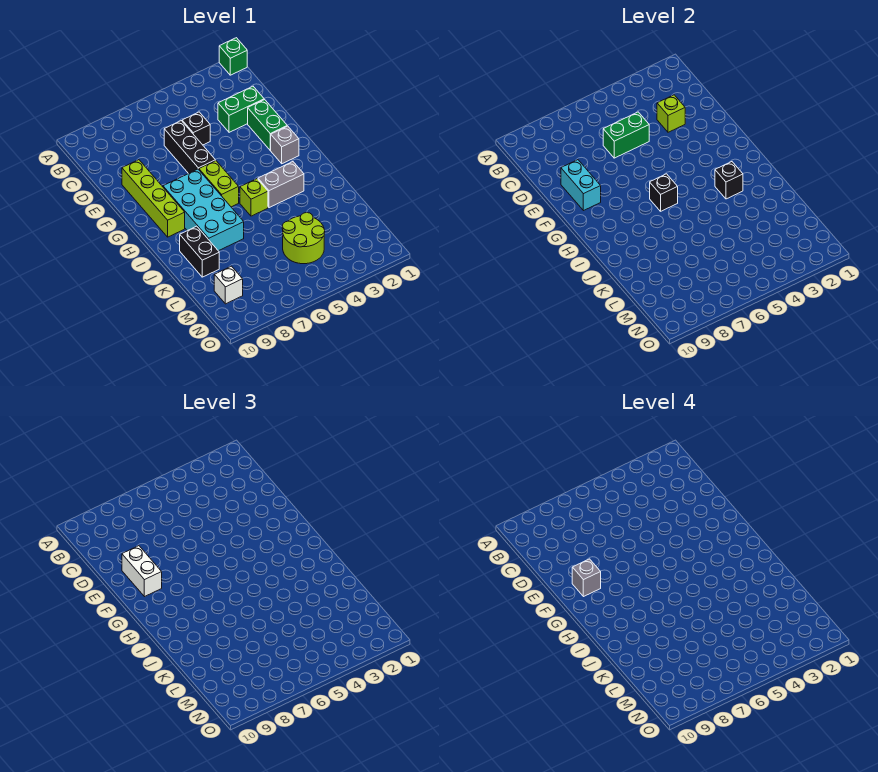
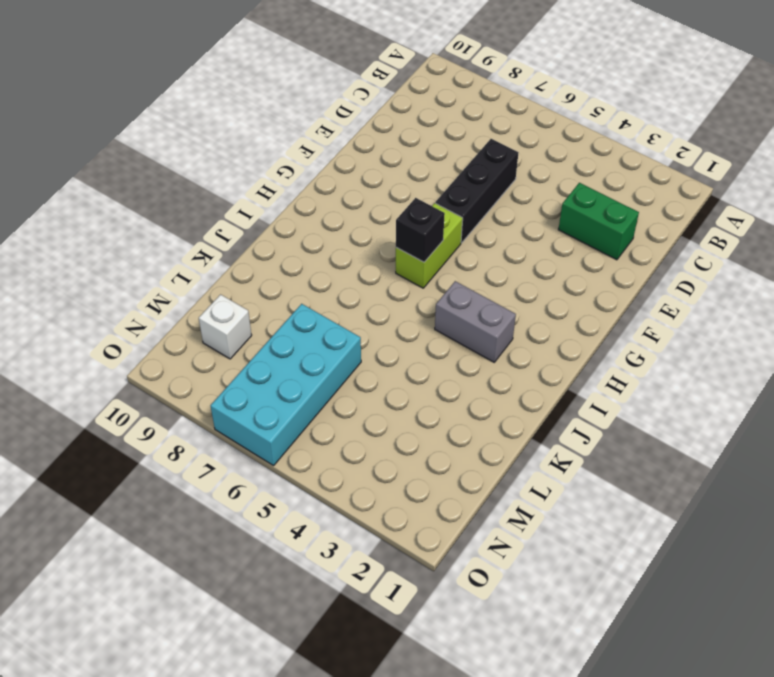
cyan brick L6:O7 level 1 -> cyan brick G7:J8 level 1
none -> green brick A1 level 1
none -> black brick D5 level 1
none -> green brick E2:F2 level 1

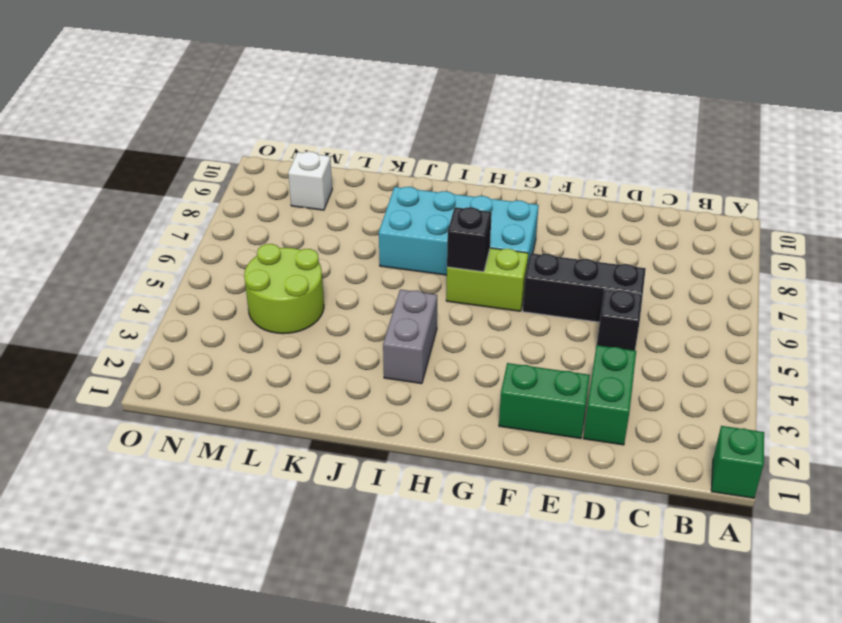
none -> lime brick E9:H9 level 1
none -> grey brick G2 level 1
none -> lime brick I5 level 1

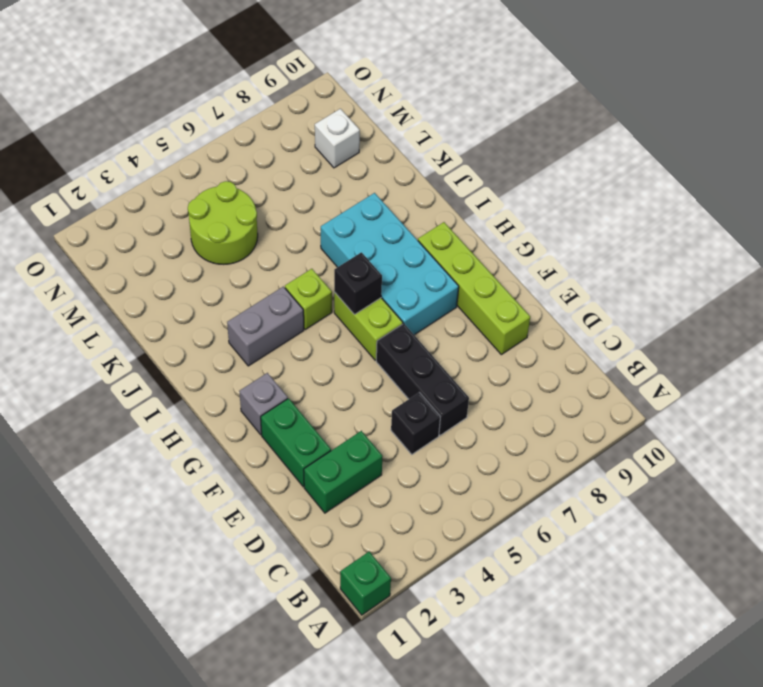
none -> black brick J9:K9 level 1
none -> lime brick D3 level 2
none -> green brick D5:D6 level 2

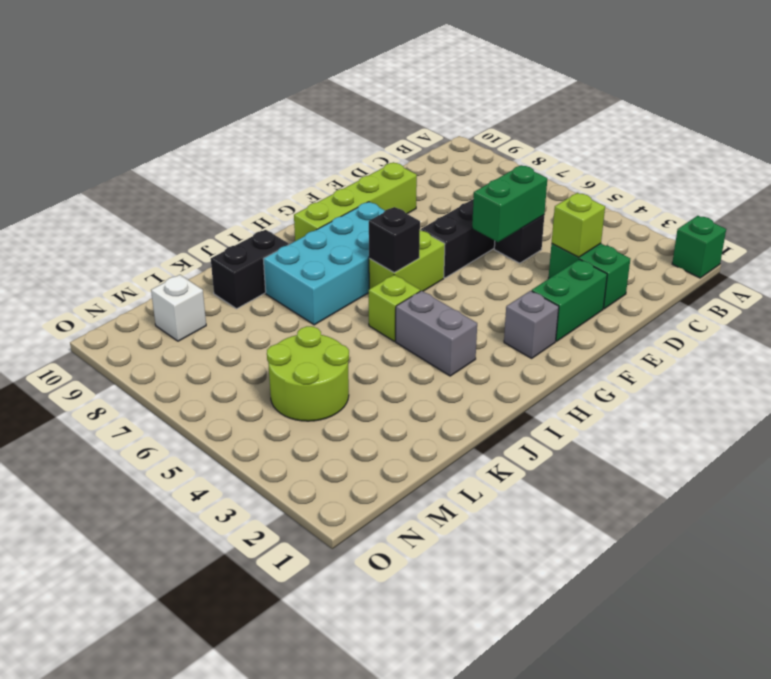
green brick D5:E5 level 2 -> green brick D5:D6 level 2
none -> cyan brick E9:F9 level 2
none -> black brick I3 level 2
none -> white brick E9:F9 level 3

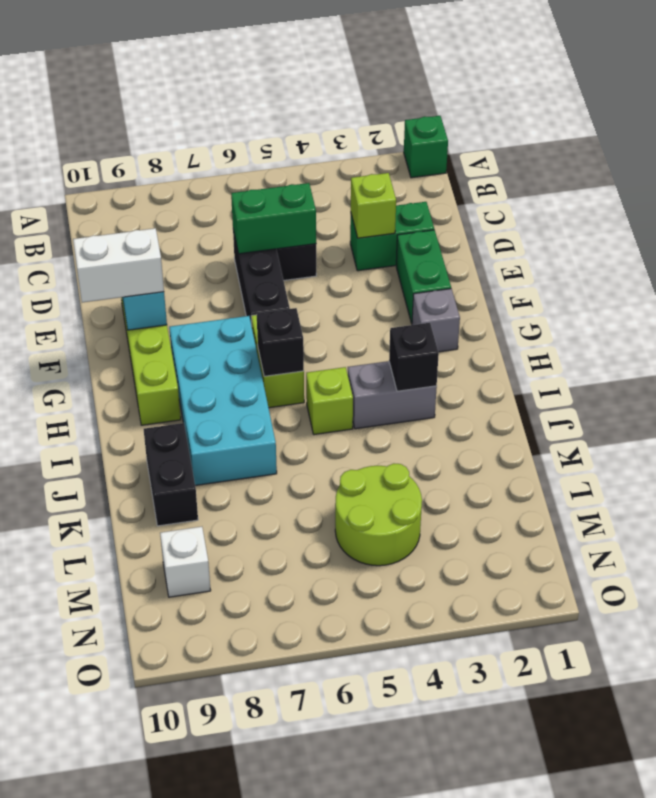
white brick F9:F10 level 3 -> white brick E9:F9 level 3
none -> grey brick F9 level 4

